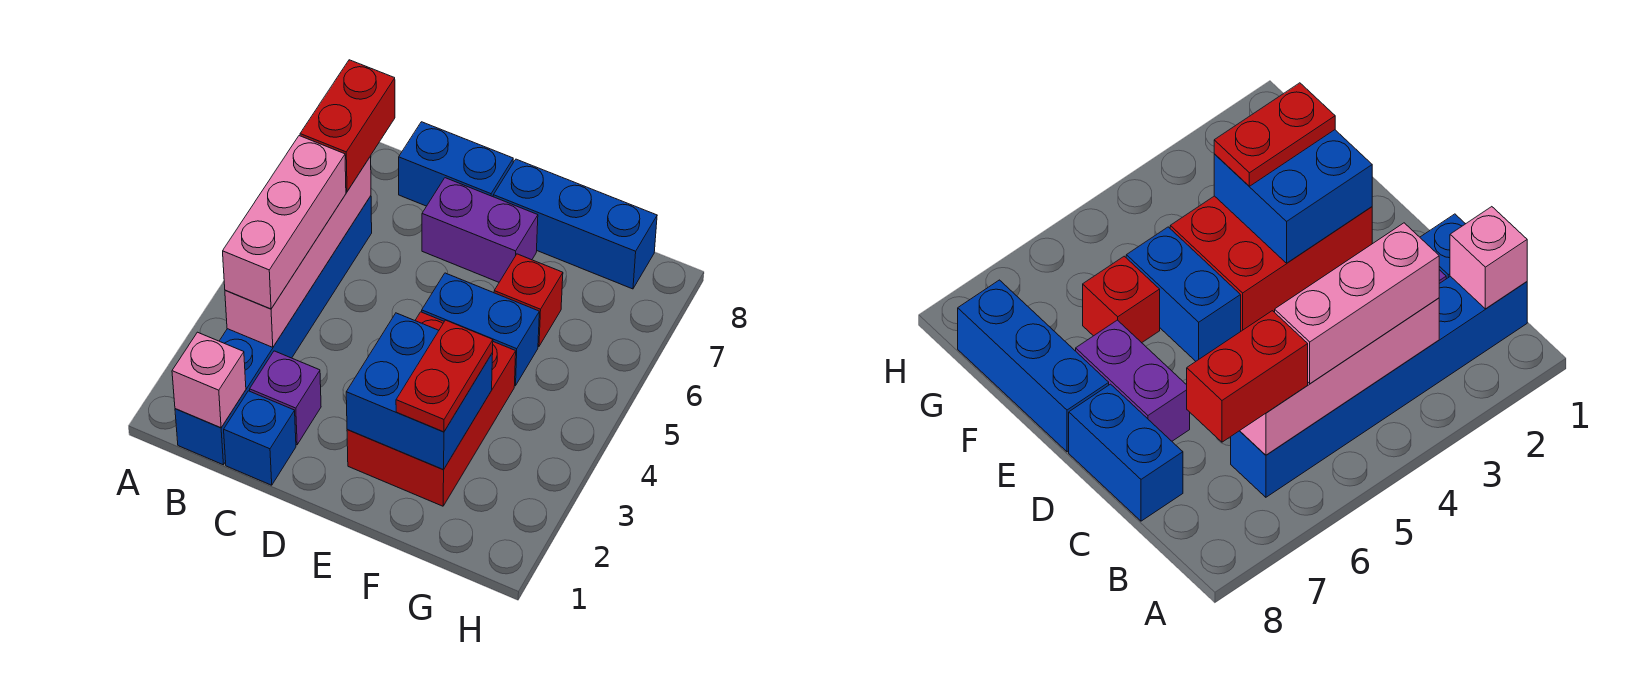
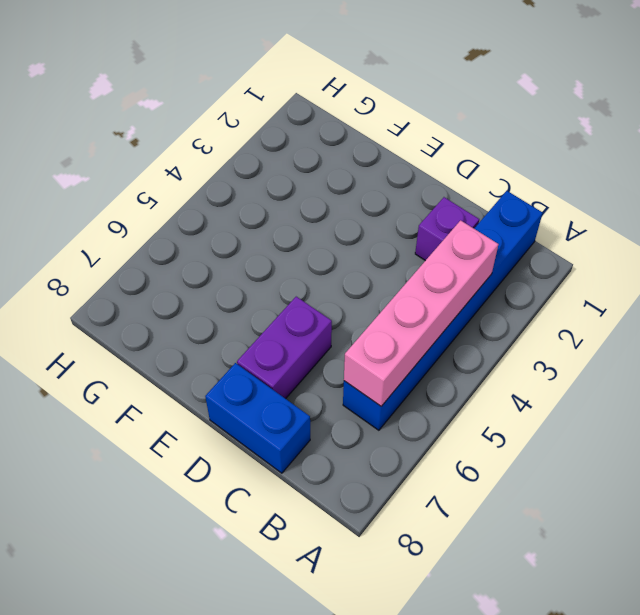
purple brick D6:D7 level 1 -> purple brick D7:E7 level 1
none -> blue brick C1 level 1
none -> red brick E2:F4 level 1
none -> blue brick E5:F5 level 1

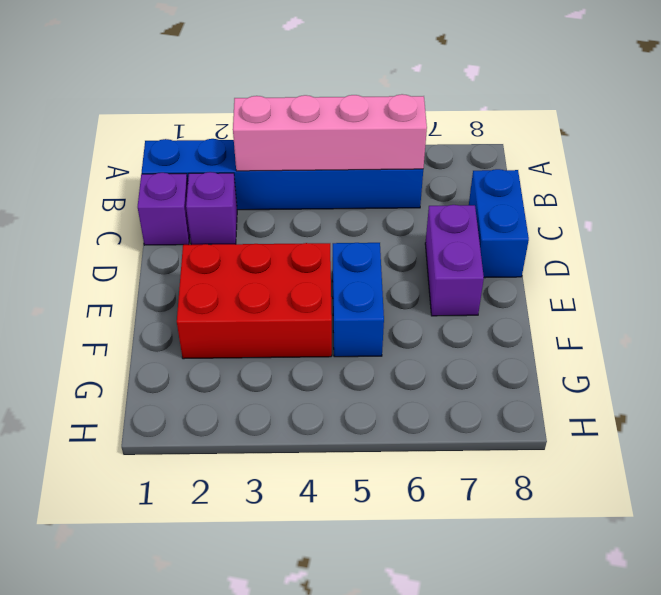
purple brick C1 level 1 -> blue brick C1 level 1
none -> blue brick E8:G8 level 1
none -> red brick F6 level 1
none -> pink brick B1 level 2

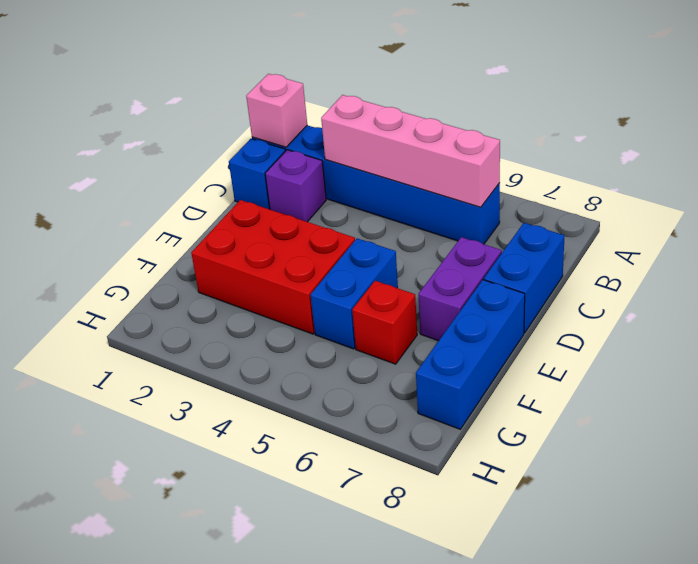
none -> blue brick E2:F3 level 2
none -> pink brick B3:B5 level 3
none -> red brick B6:B7 level 3

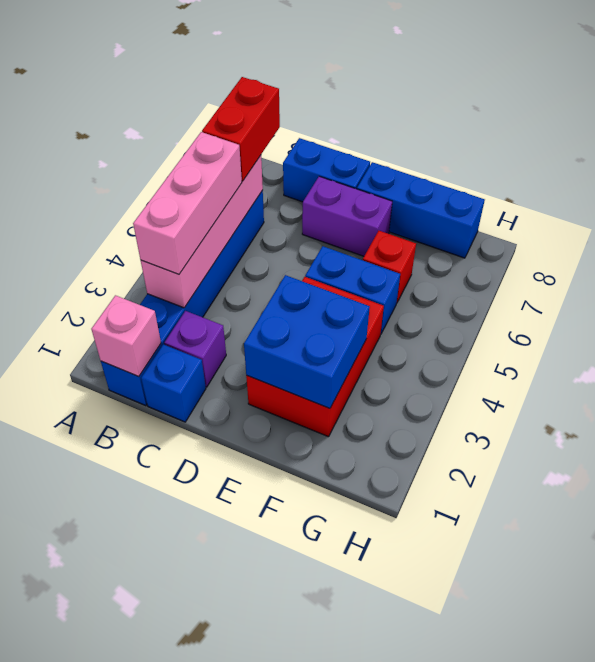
none -> red plate F2:F3 level 3

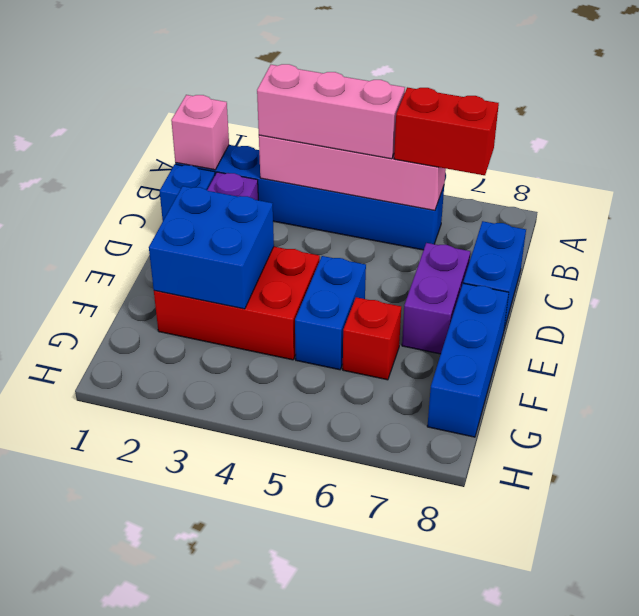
none -> red plate F2:F3 level 3

